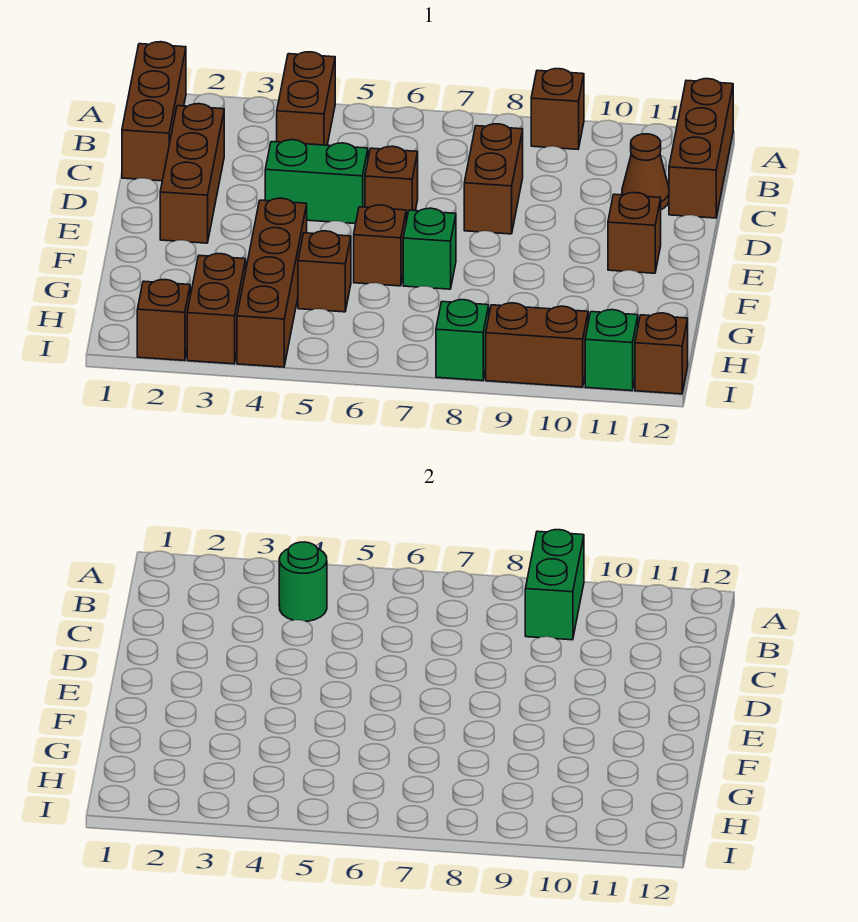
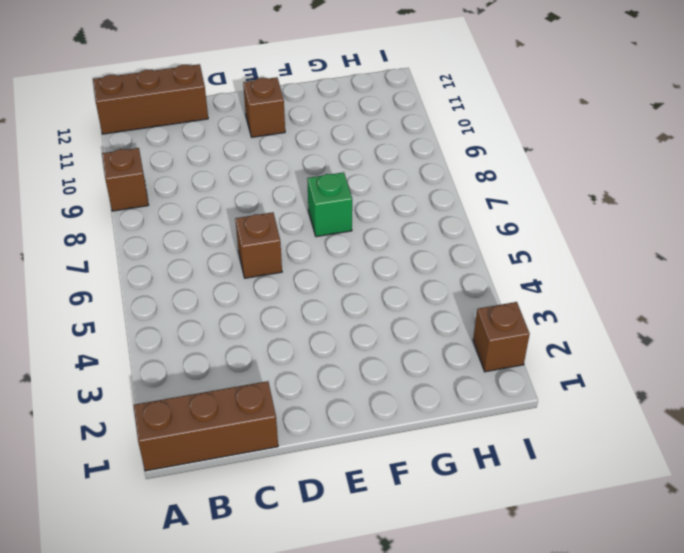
none -> brown brick A4:B4 level 1
none -> brown brick C2:E2 level 1
none -> brown brick C8:D8 level 1

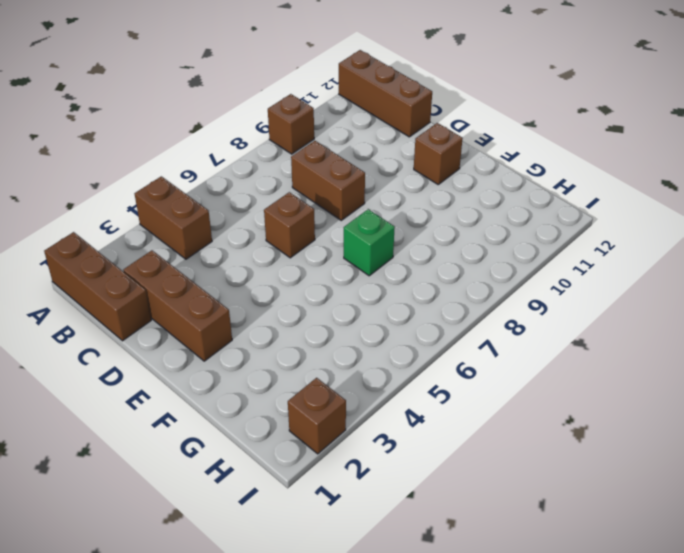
none -> brown cone C11 level 1
none -> green brick D4:D5 level 1
none -> brown brick F4:I4 level 1

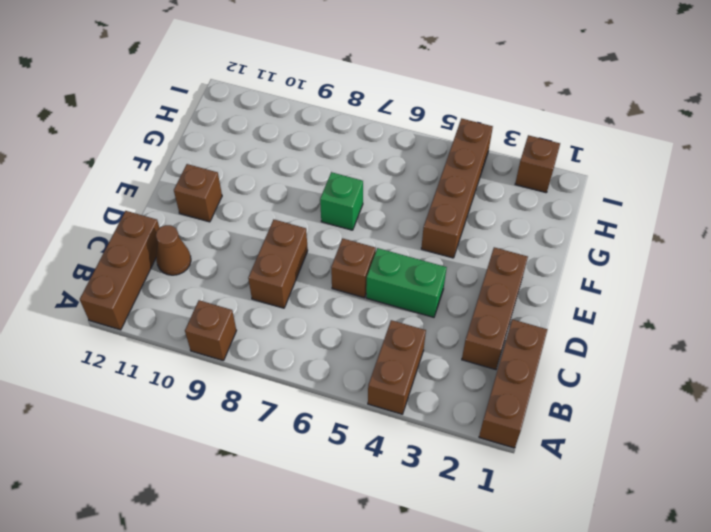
none -> brown brick F6 level 1
none -> brown brick G5 level 1
none -> brown brick H3:I3 level 1

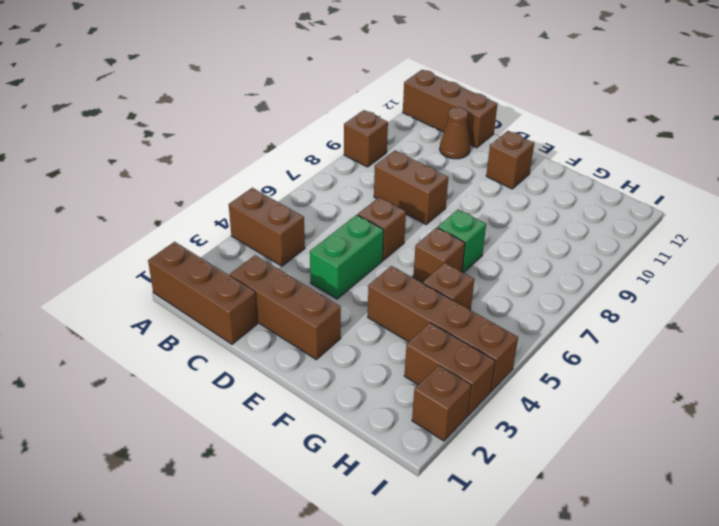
none -> green brick I8 level 1
none -> brown brick I9:I10 level 1
none -> green brick I11 level 1

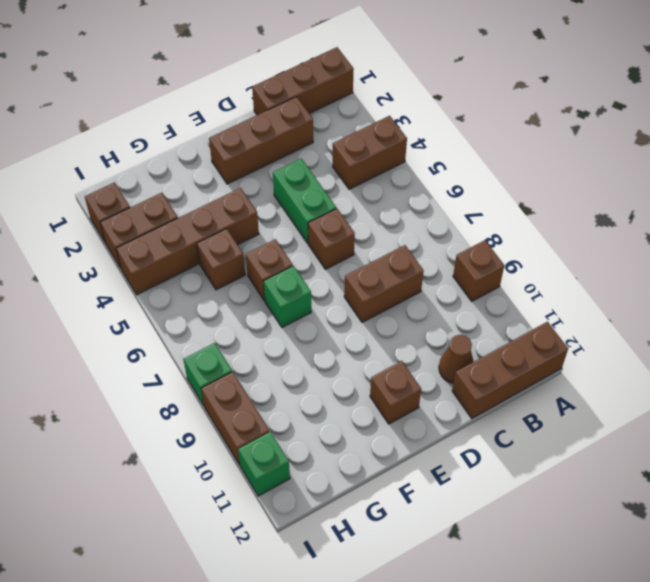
none -> brown brick I12 level 1
none -> green brick A9:B9 level 2
none -> green round brick B4 level 2

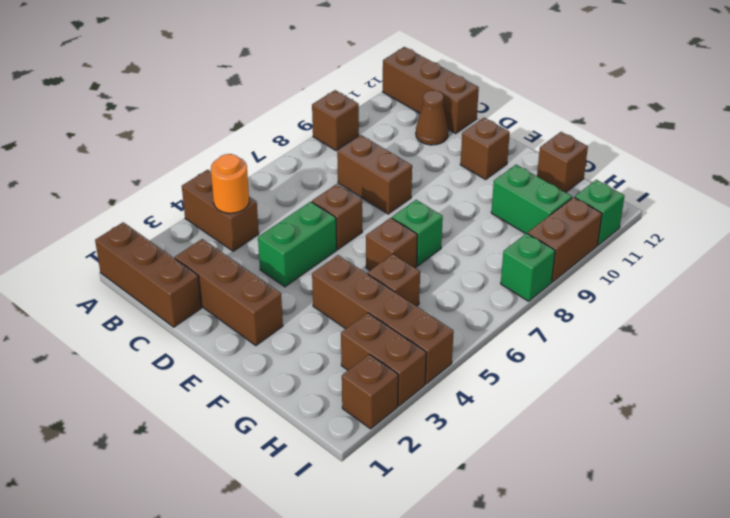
orange round brick B4 level 2 -> green round brick B4 level 2
green brick G10:H10 level 1 -> green brick A9:B9 level 2
brown brick G12 level 1 -> brown brick I12 level 1

